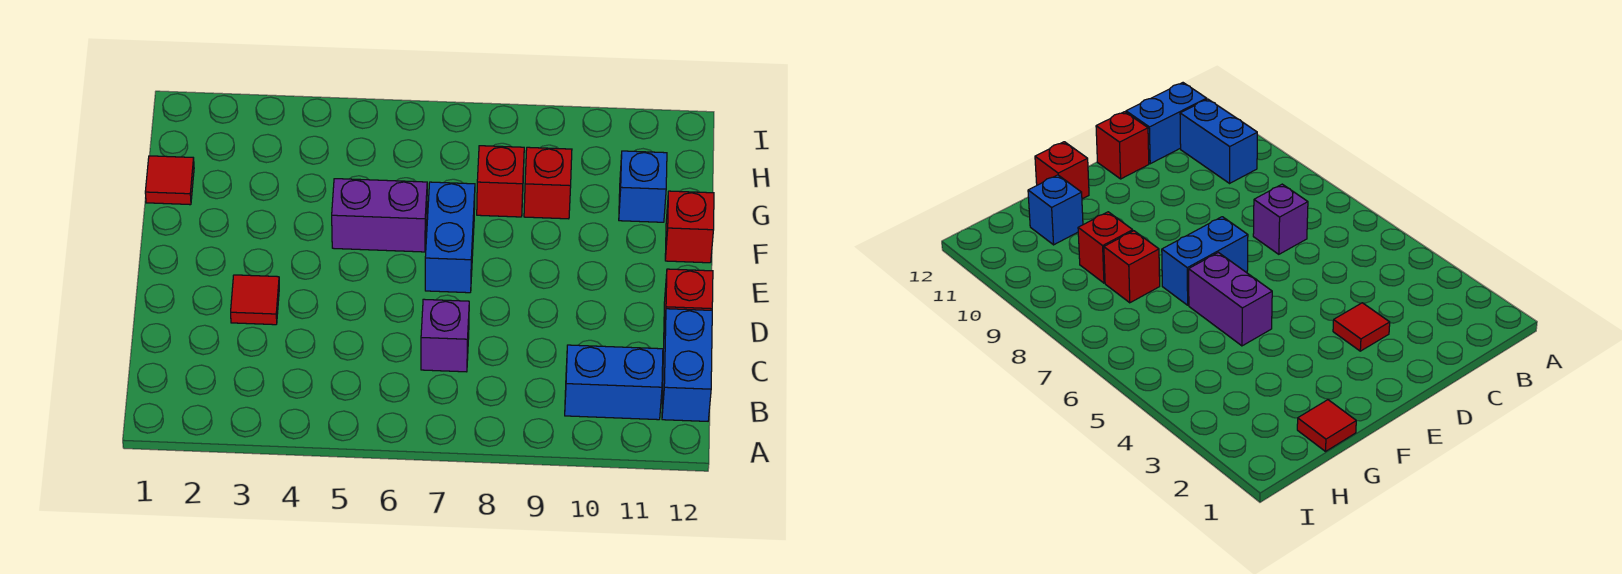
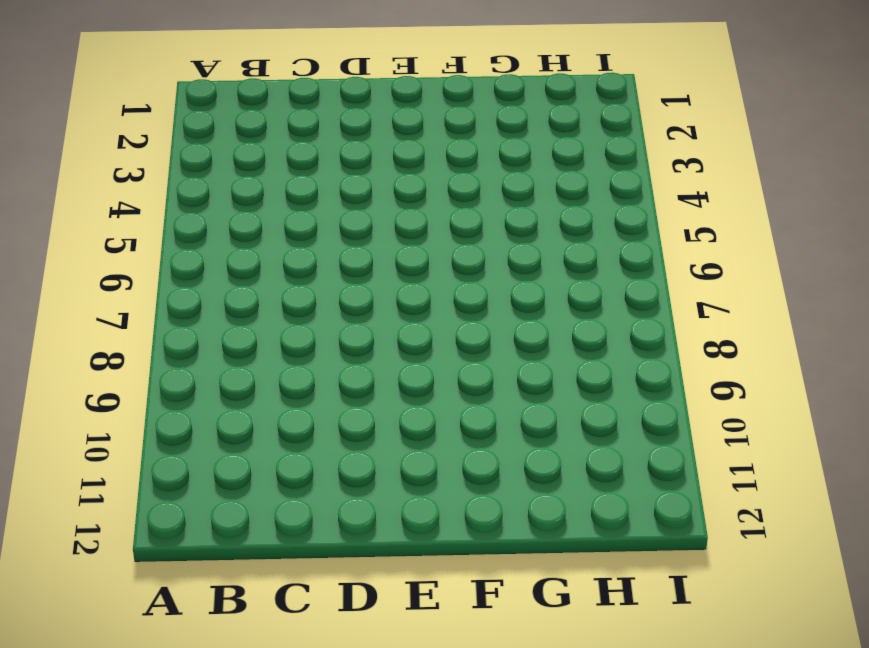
none -> blue brick B10:B11 level 1
none -> blue brick B12:C12 level 1
none -> purple brick C7 level 1

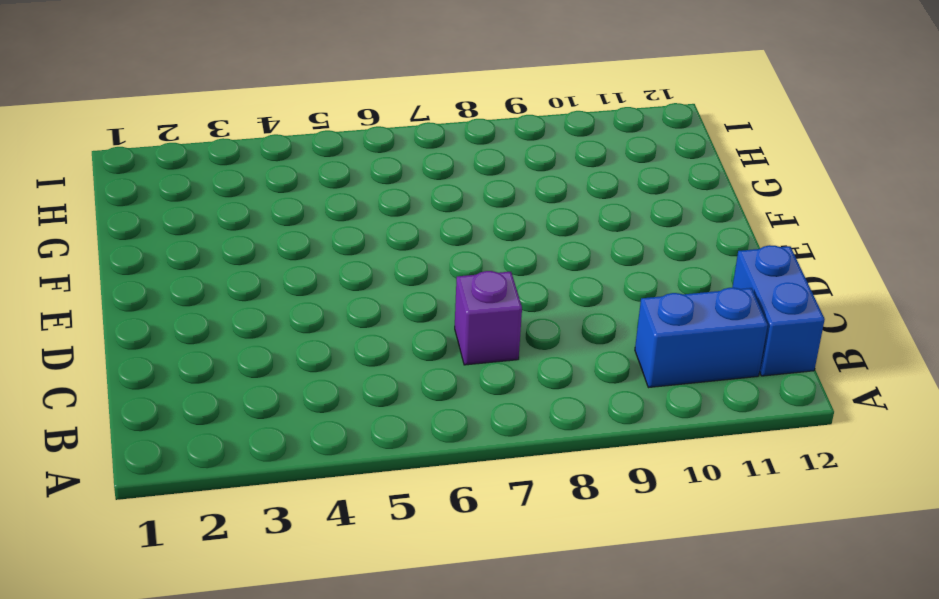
none -> red tile D3 level 1
none -> red brick D12 level 1
none -> blue brick E7:F7 level 1

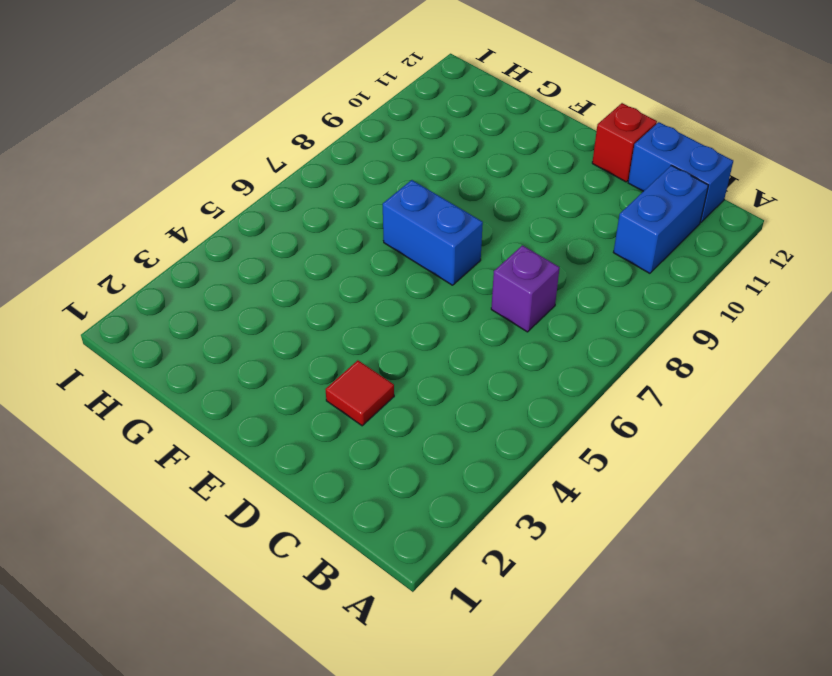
none -> purple brick F5:F6 level 1
none -> red brick F12 level 1
none -> red tile G1 level 1

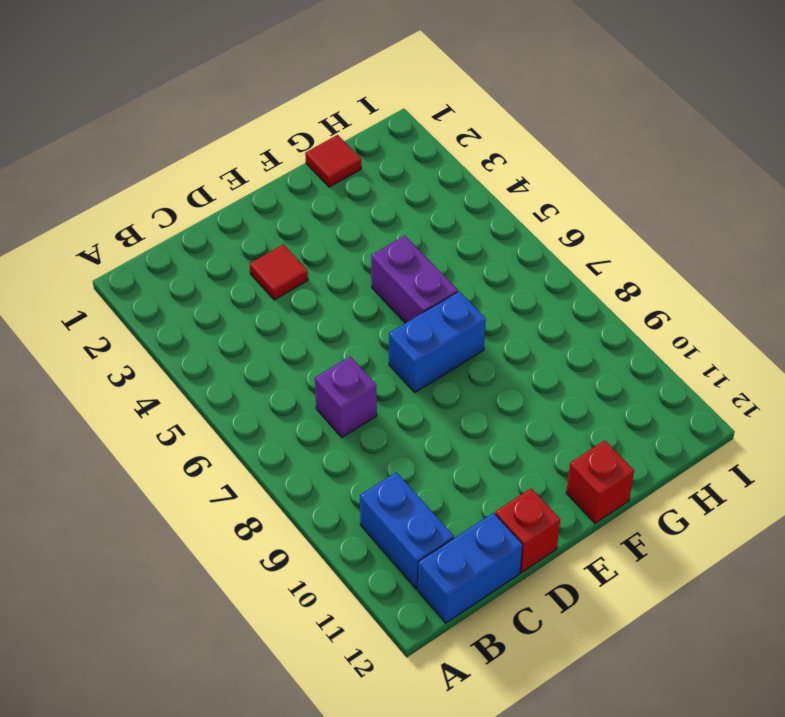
none -> red brick G8 level 1
none -> red brick G9 level 1
none -> blue brick G11 level 1

